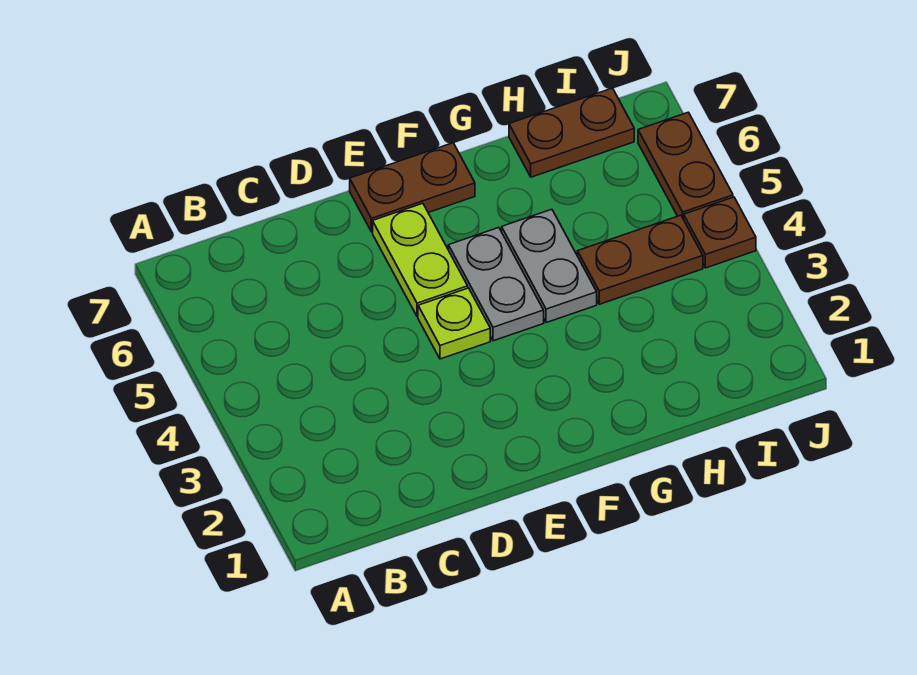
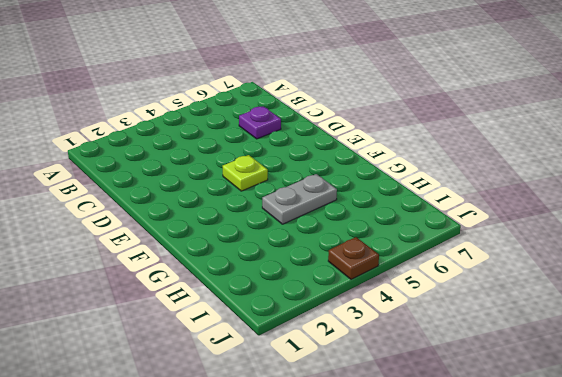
purple plate C6 level 1 -> none
none -> lime plate E5:E6 level 1
none -> brown plate E7:F7 level 1

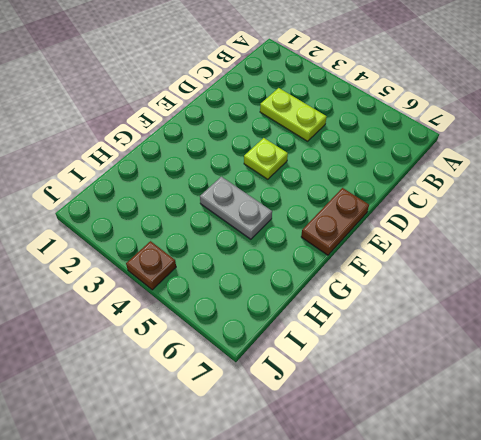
lime plate C3:C4 level 1 -> lime plate E5:E6 level 1
none -> grey plate F4:F5 level 1
none -> brown plate H4:I4 level 1

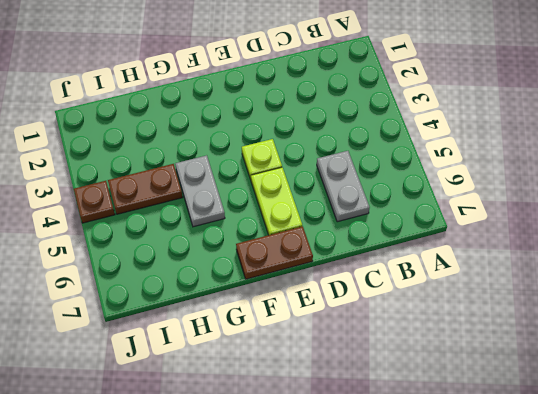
grey plate C5:C6 level 1 -> grey plate F4:F5 level 1
none -> brown plate H7:I7 level 1
none -> brown plate J5:J6 level 1

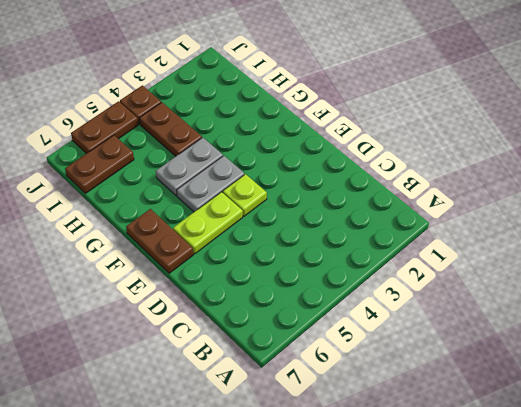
brown plate I6:I7 level 1 -> brown plate H7:I7 level 1

